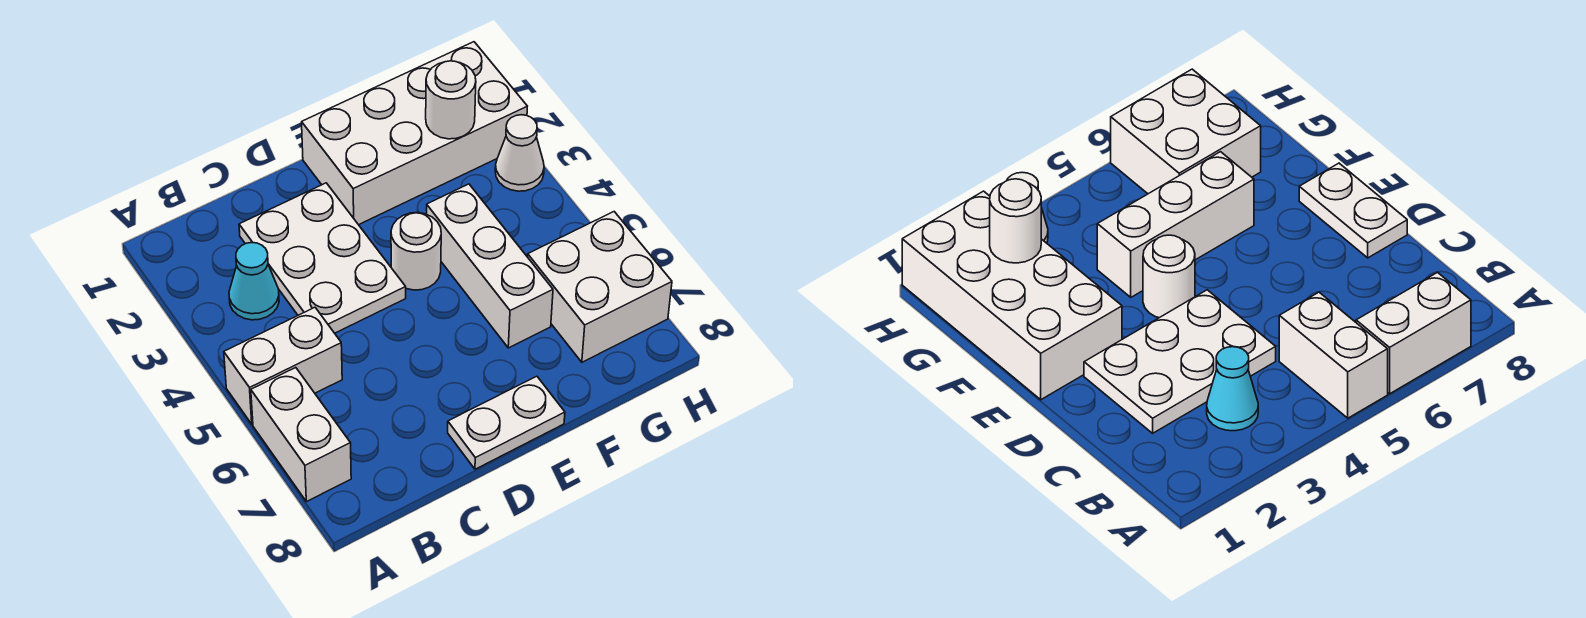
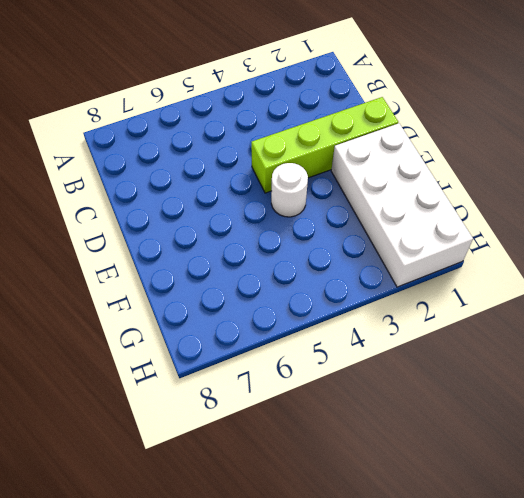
lime brick D1:D4 level 1 -> white plate C2:D4 level 1
none -> white brick A5:B5 level 1
none -> white brick A6:A7 level 1

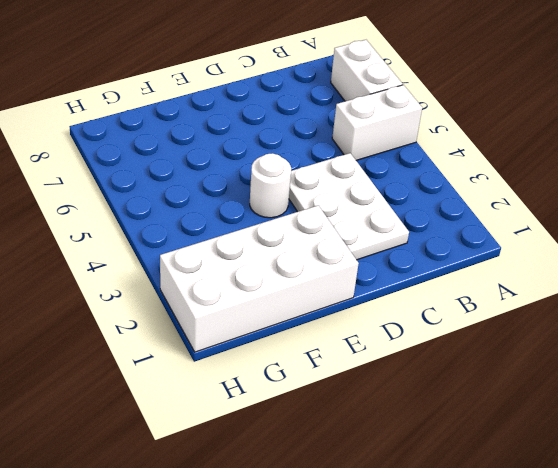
none -> cyan cone B3 level 1
none -> white plate D8:E8 level 1

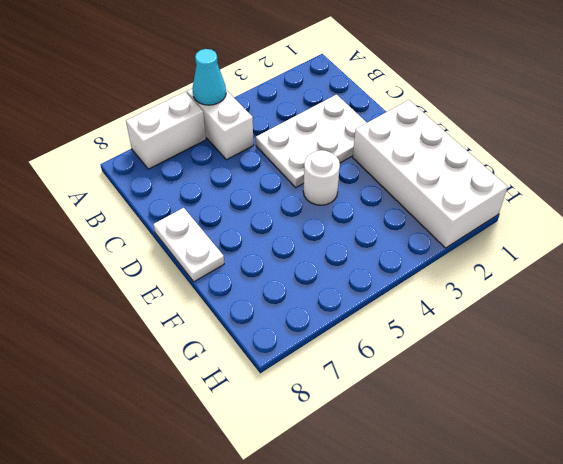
cyan cone A5 level 2 -> cyan cone B3 level 1
none -> white brick F4:F6 level 1
none -> white brick G6:H7 level 1

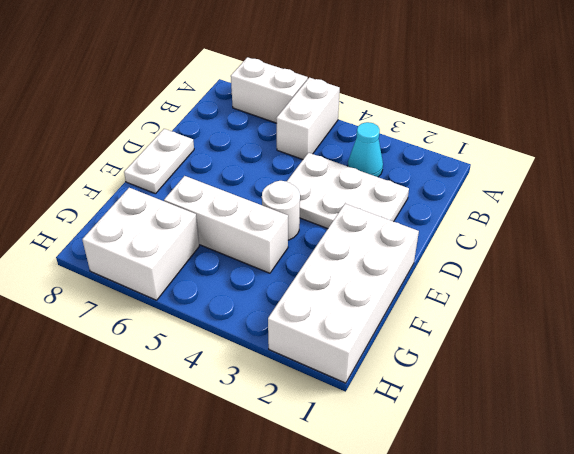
none -> white cone H3 level 1
none -> white round brick G2 level 2

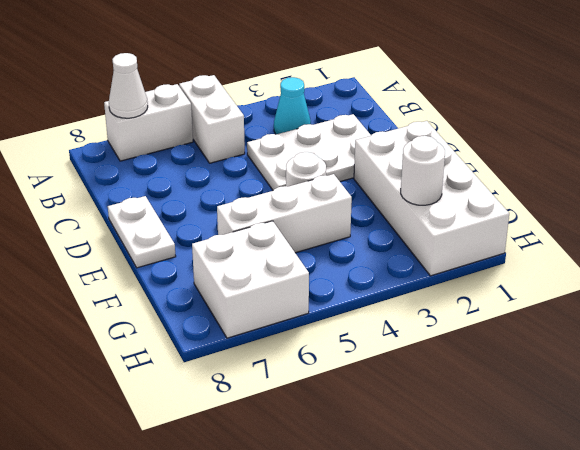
white cone A7 level 2 -> white cone H3 level 1

